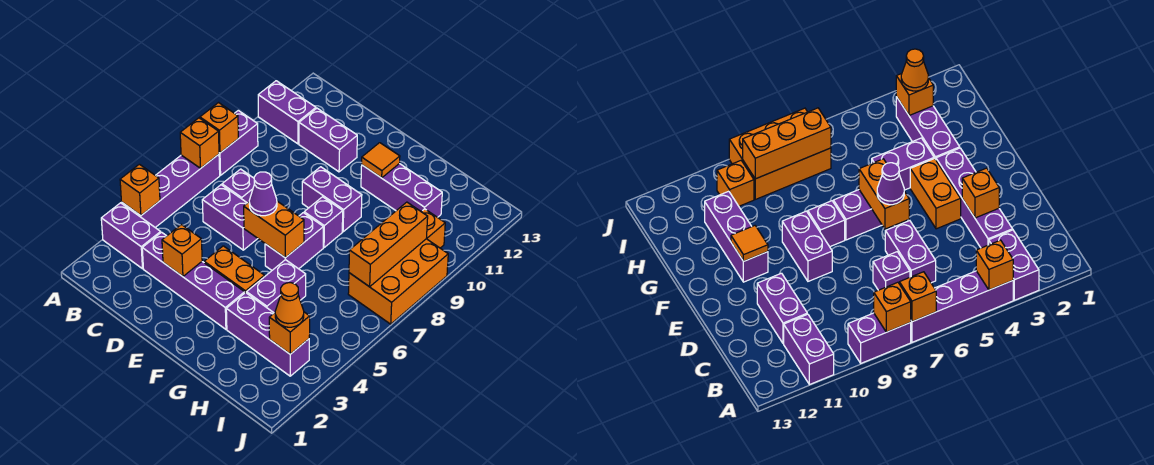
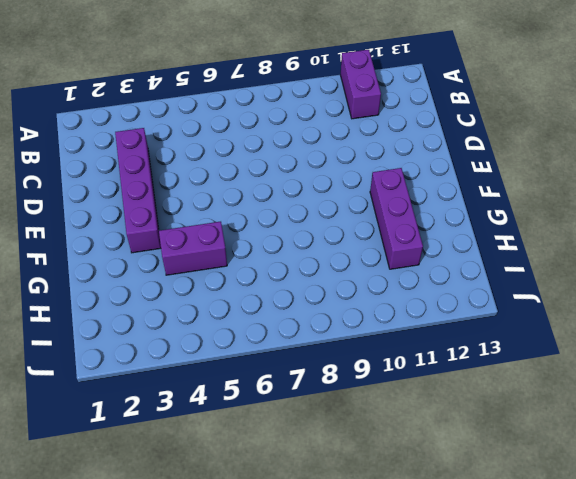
none -> purple brick A3:B3 level 1
none -> purple brick A4:A7 level 1
none -> purple brick A8:A9 level 1

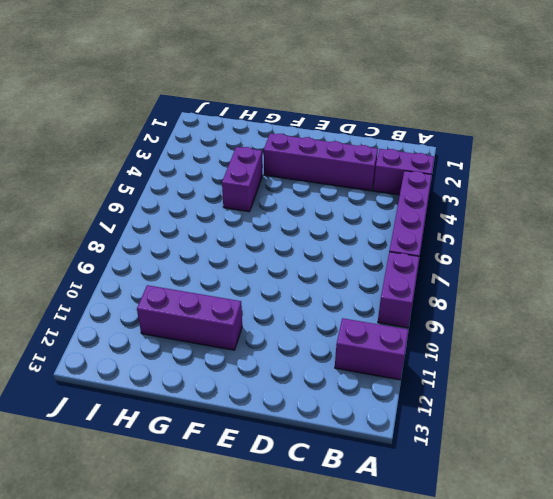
none -> purple brick C6:D6 level 1
none -> purple brick C7 level 1
none -> purple brick C11:D11 level 1

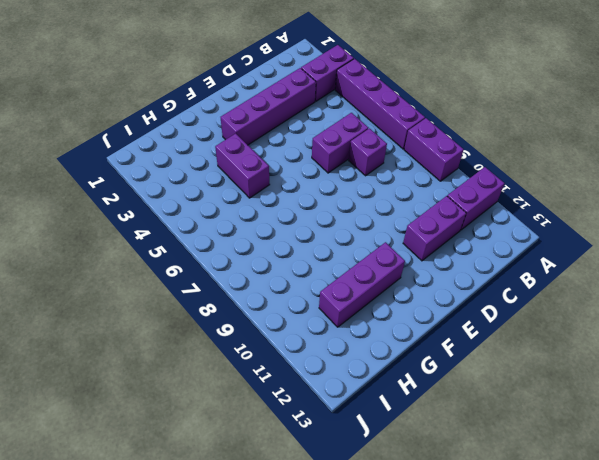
none -> orange brick E4:F4 level 1
none -> purple brick E9:F9 level 1
none -> purple brick F6:F7 level 1

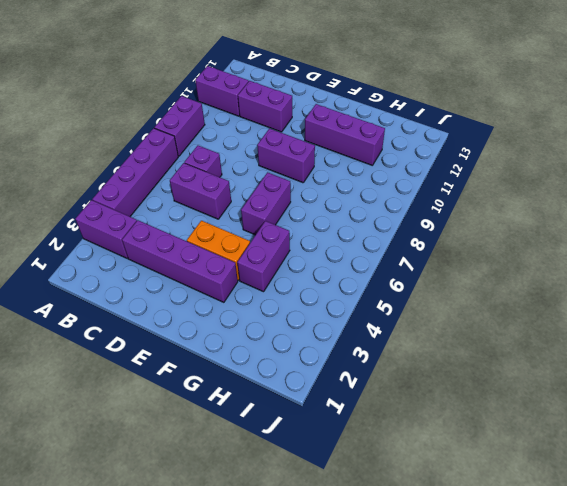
none -> purple brick F8 level 1
none -> purple brick G3:I3 level 1
none -> orange brick I7:J9 level 1

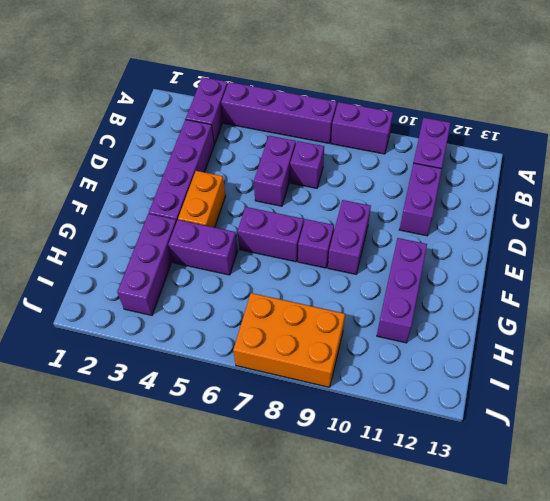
none -> orange brick I10 level 1
none -> orange brick A4 level 2
none -> orange brick A7 level 2

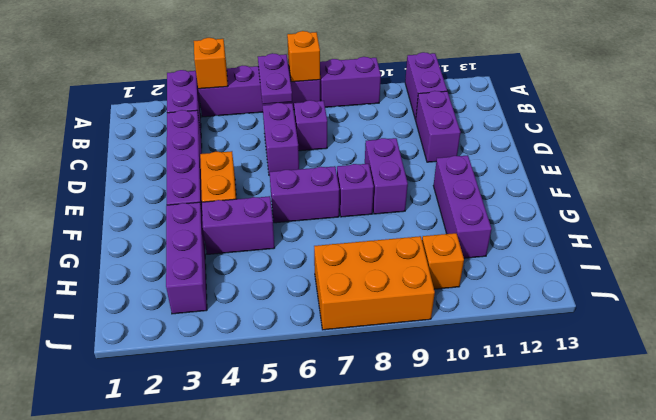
purple plate A6:B6 level 2 -> none
none -> orange brick A8 level 2
none -> orange brick D3 level 2
none -> orange brick E6:F6 level 2

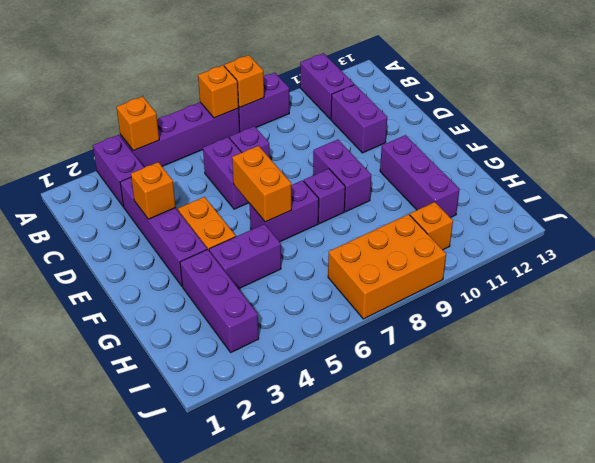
none -> orange tile F11 level 2
none -> orange brick I3 level 2
none -> orange brick I7:I9 level 2

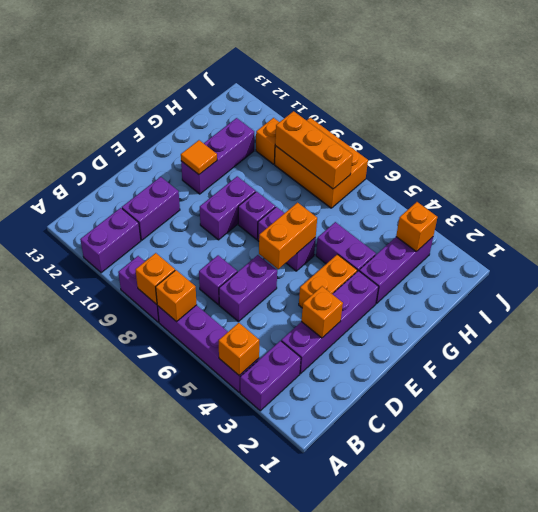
none -> purple cone E6 level 3
none -> orange cone I3 level 3

